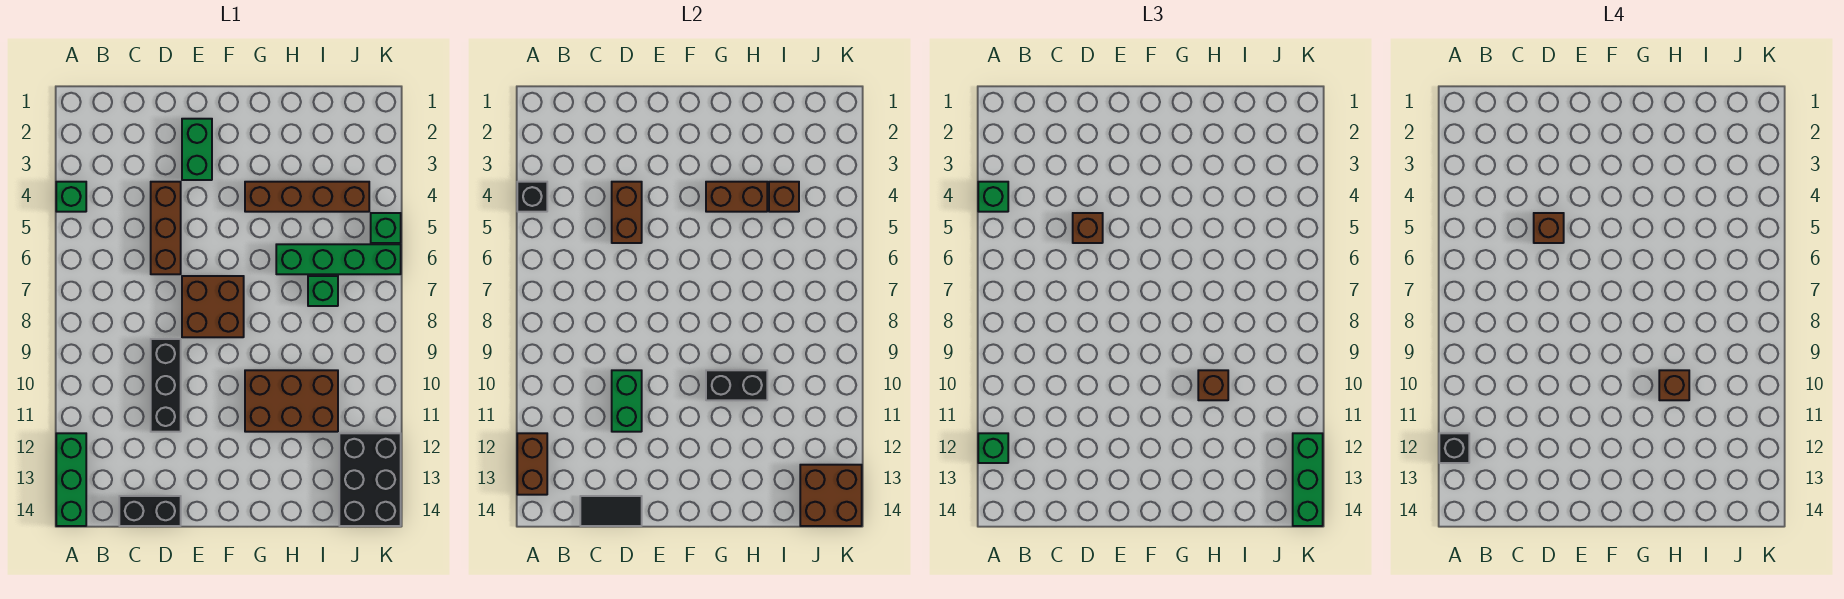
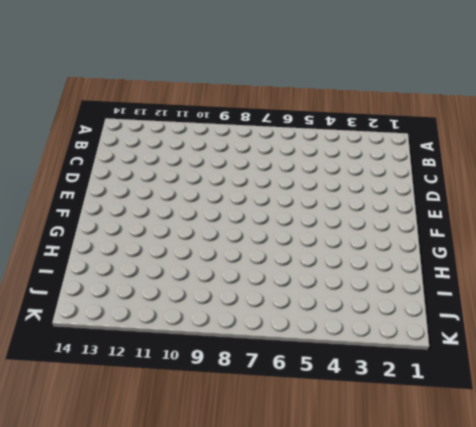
none -> green brick A4 level 1
none -> green brick A12:A14 level 1
none -> black brick C14:D14 level 1
none -> brown brick D4:D6 level 1

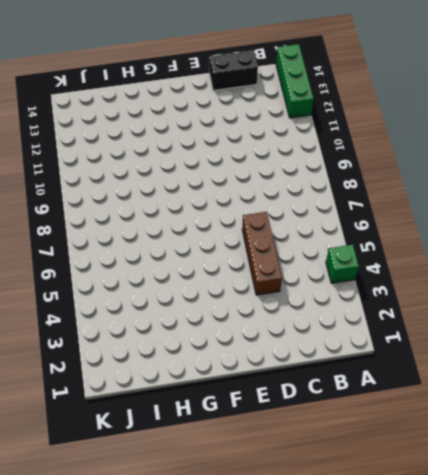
none -> black brick D9:D11 level 1
none -> green brick E2:E3 level 1
none -> brown brick E7:F8 level 1
none -> brown brick G4:J4 level 1

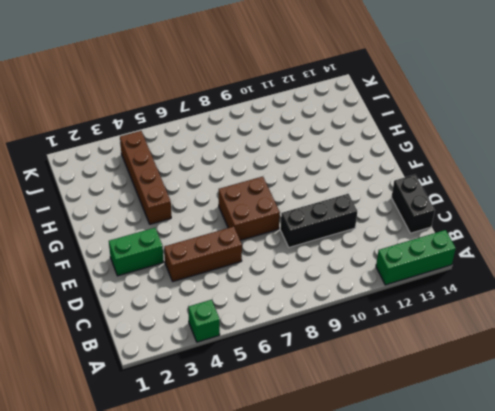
none -> brown brick G10:I11 level 1
none -> green brick H6:K6 level 1
none -> green brick I7 level 1
none -> black brick J12:K14 level 1

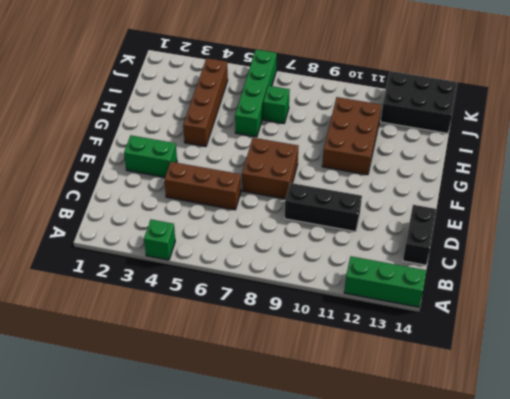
none -> green brick K5 level 1
none -> black brick A4 level 2
none -> brown brick A12:A13 level 2
none -> black tile C14:D14 level 2

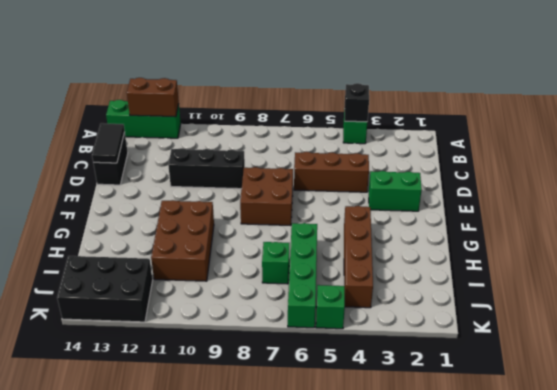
none -> brown brick D4:D5 level 2
none -> green brick D10:D11 level 2
none -> brown brick G4:H4 level 2
none -> black brick G10:H10 level 2

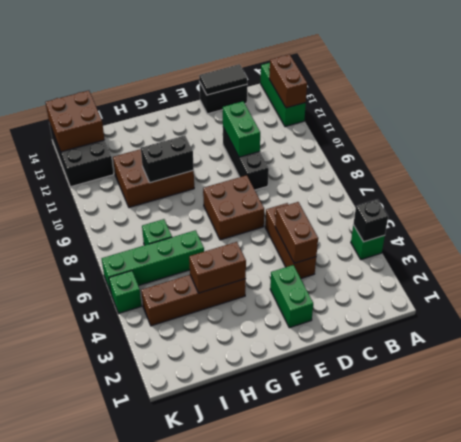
none -> brown brick I4 level 2
none -> green brick A4 level 3
none -> green brick A12 level 3
none -> brown brick D5 level 3

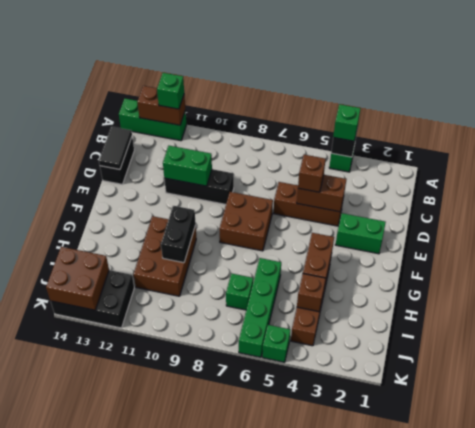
none -> brown brick H10 level 3
none -> green brick K12:K14 level 3
none -> black brick A12 level 4
none -> brown brick D5 level 4

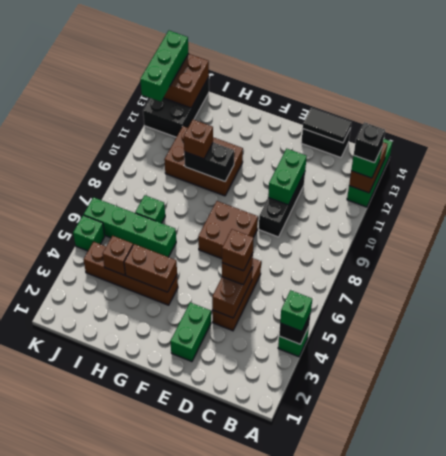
none -> brown brick H10 level 4

